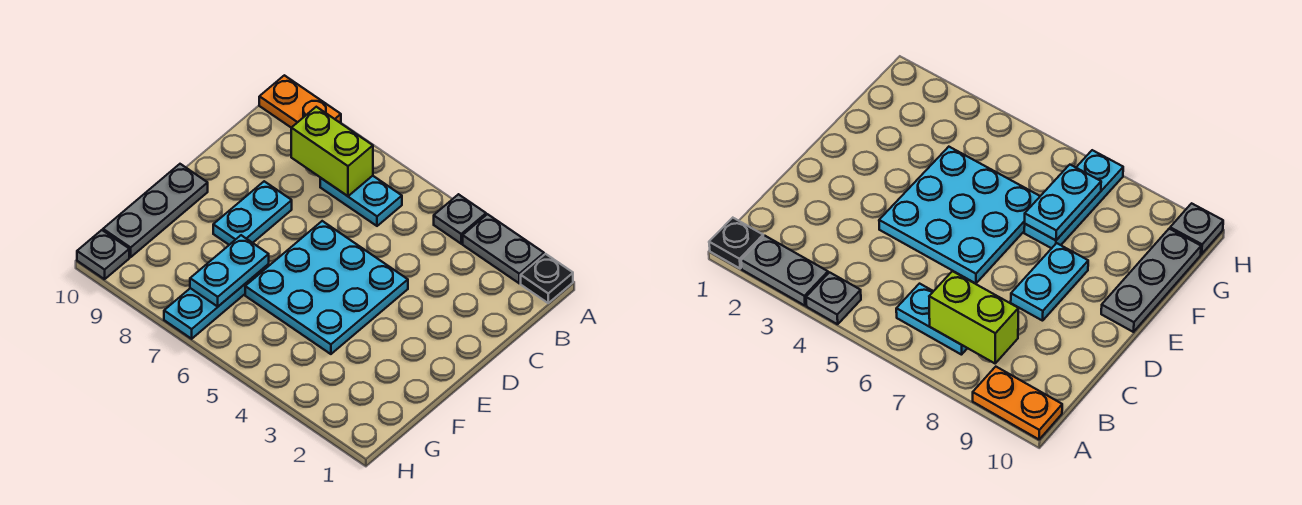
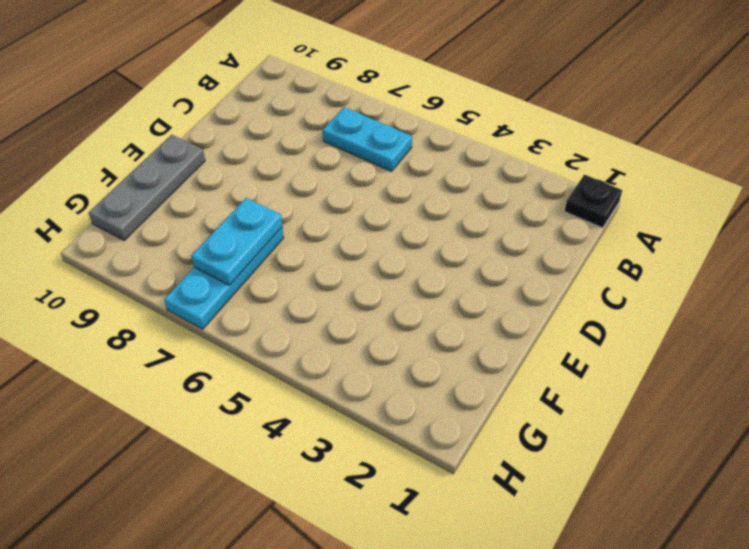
none -> grey plate A2:A3 level 1
none -> grey plate A4 level 1
none -> orange plate A9:A10 level 1

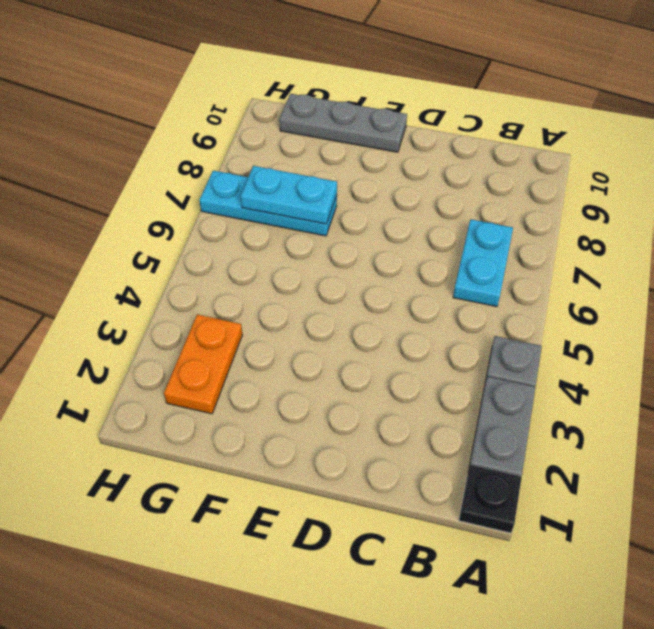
orange plate G2:G3 level 1 -> orange plate A9:A10 level 1
none -> cyan plate D4:F6 level 1
none -> cyan plate D8:E8 level 1
none -> grey plate H10 level 1

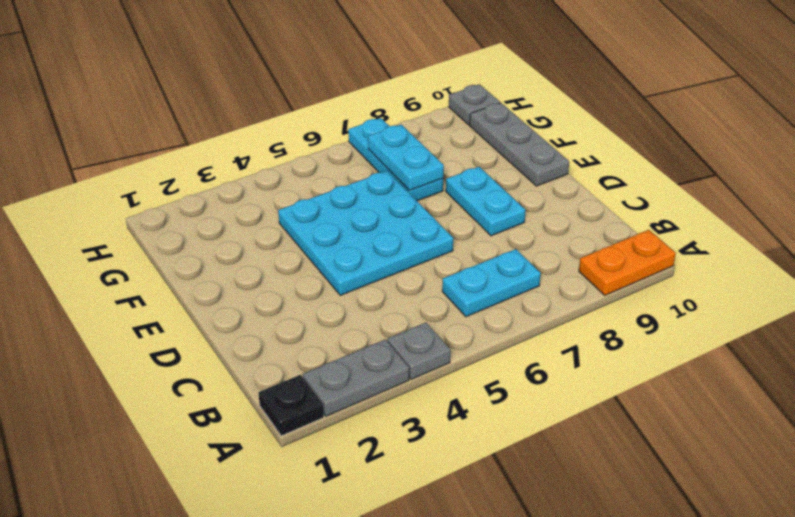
none -> lime brick B7:B8 level 2

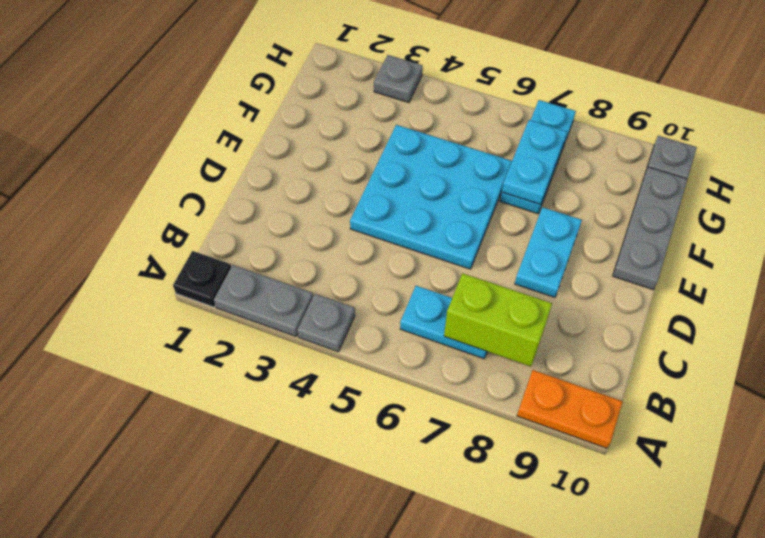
grey plate H3 level 1 -> none

